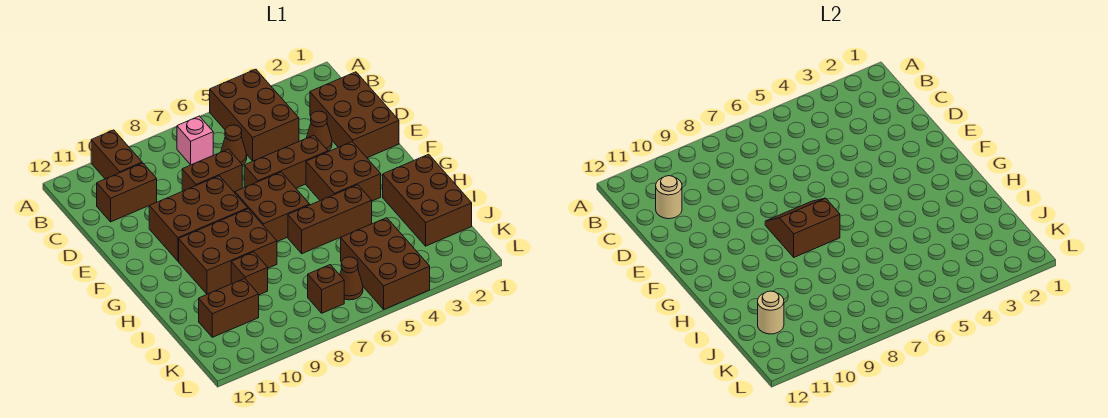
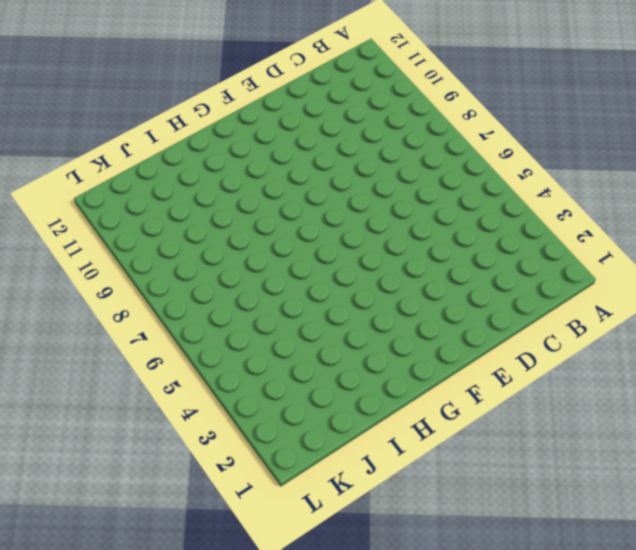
none -> brown brick A4:C5 level 1
none -> brown brick A10:B10 level 1
none -> pink brick B7 level 1

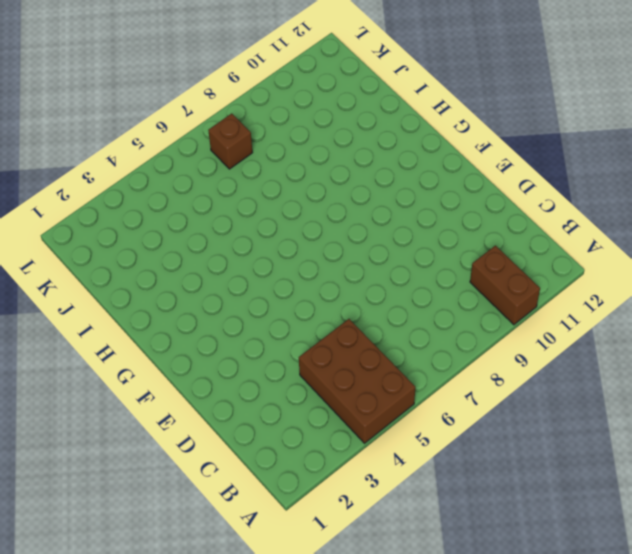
none -> pink brick B7 level 1
none -> brown brick C1:E2 level 1
none -> brown cone C6 level 1

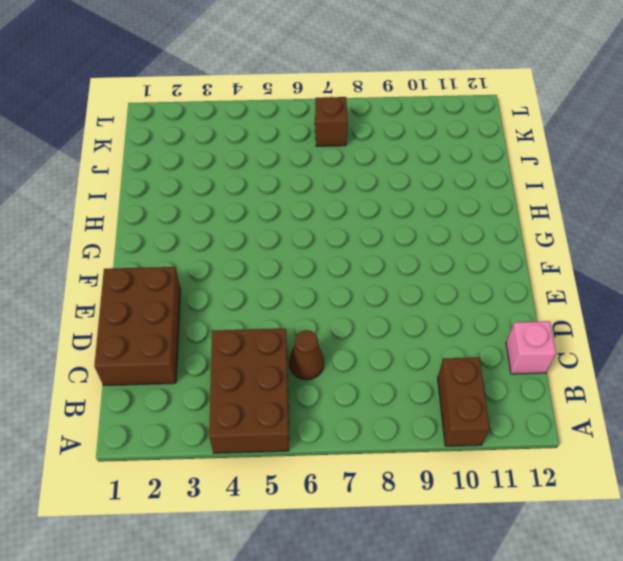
pink brick C12 level 1 -> pink brick B7 level 1
none -> brown brick C10:C11 level 1
none -> brown cone D3 level 1
none -> brown brick D7:D8 level 1

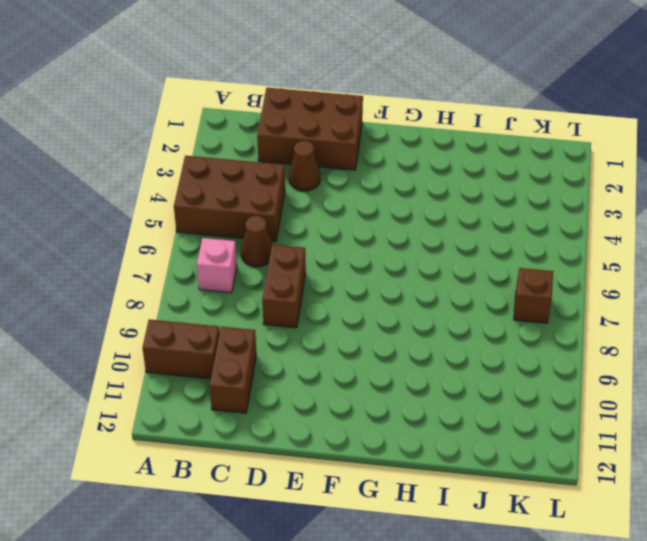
none -> brown brick E4:E6 level 1
none -> brown brick E8:F10 level 1
none -> brown brick F3:G4 level 1

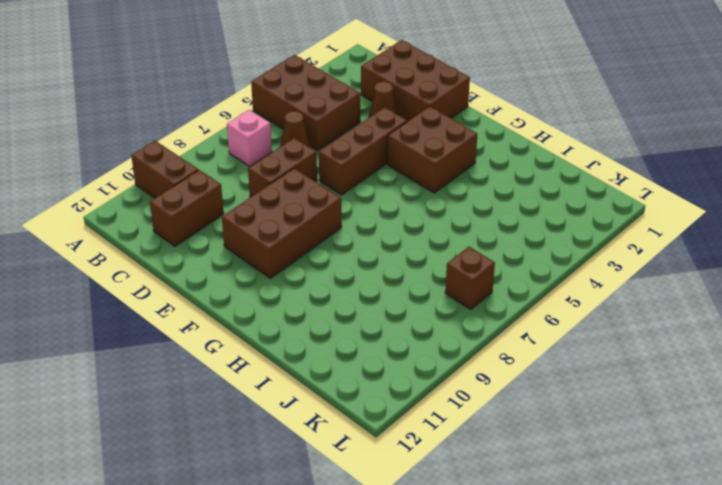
none -> brown brick F6:G7 level 1
none -> brown brick G8:H10 level 1
none -> brown brick H1:J2 level 1

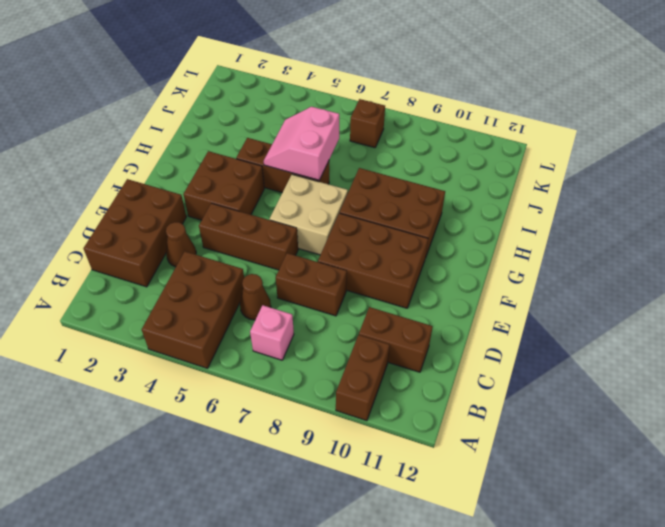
tan brick F6:G7 level 1 -> brown brick F6:G7 level 1
pink slope H5:I6 level 2 top 6 -> none
none -> brown brick H1:J2 level 1
none -> brown brick I9 level 1
none -> brown brick J4:L5 level 1

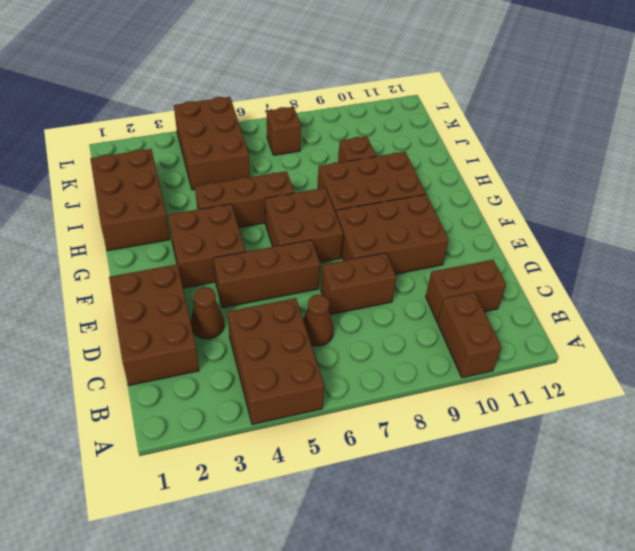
none -> pink brick B7 level 1
none -> brown brick J10:J11 level 1
none -> brown cone K6 level 1

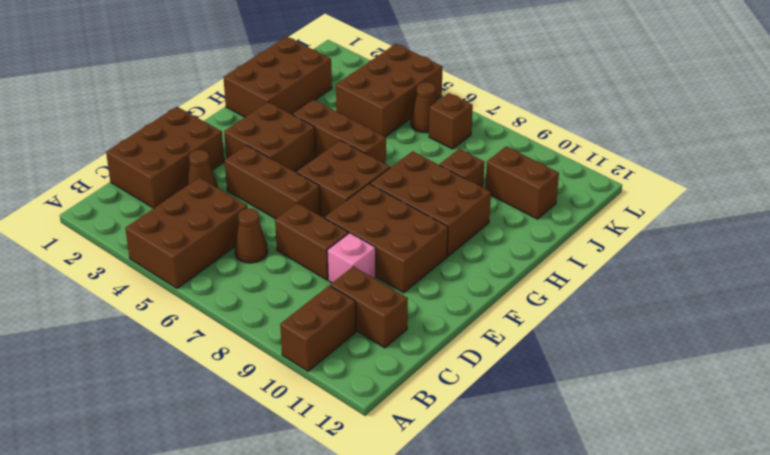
pink brick D9 level 1 -> pink brick B7 level 1
none -> tan round brick C11 level 2
none -> brown slope F7:G8 level 2 top G
none -> tan round brick J11 level 2

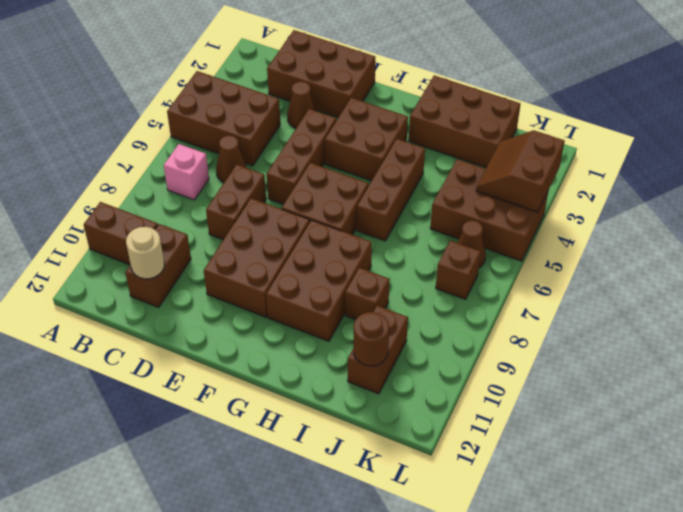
brown round brick J11 level 2 -> tan round brick J11 level 2
brown slope K3:L4 level 2 top L -> brown slope F7:G8 level 2 top G

